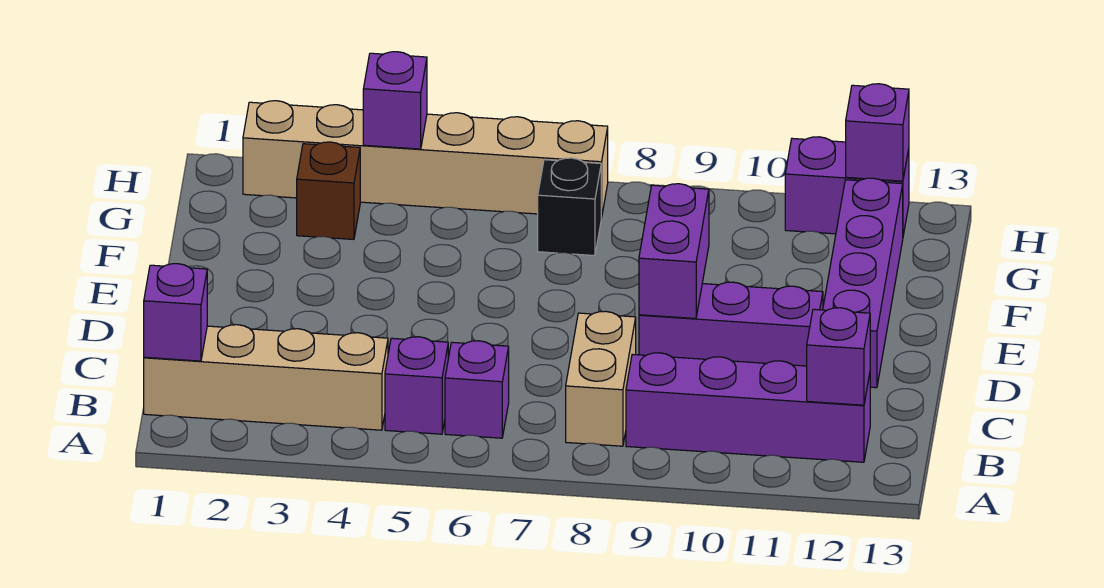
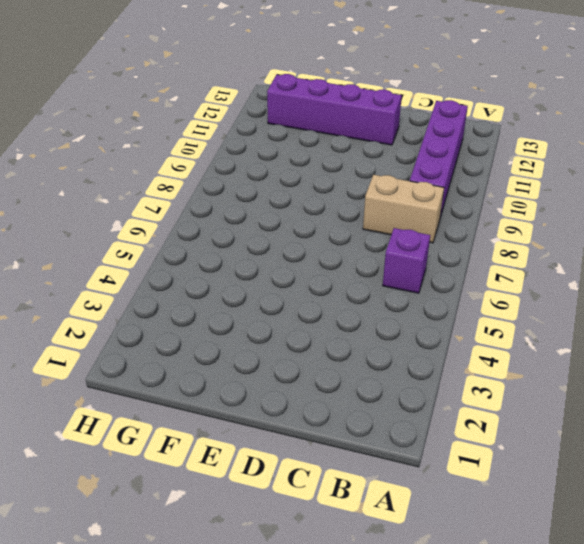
none -> tan brick B1:B4 level 1
none -> purple brick B5 level 1
none -> purple brick D9:D11 level 1

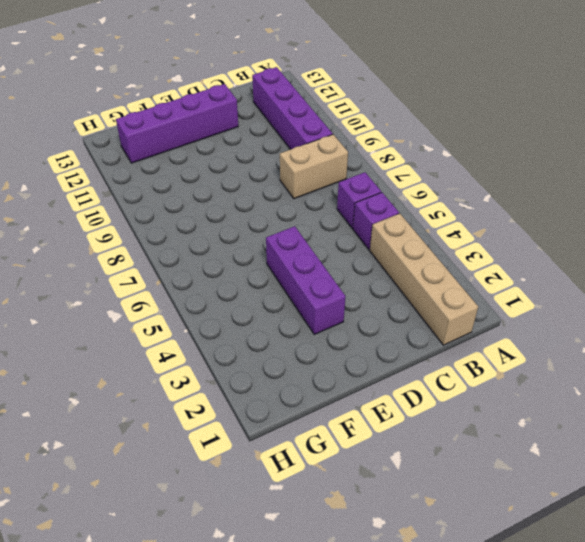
purple brick E3:E5 level 1 -> purple brick D9:D11 level 1
none -> brown brick G3 level 1
none -> black brick G7 level 1
none -> tan brick H2:H7 level 1

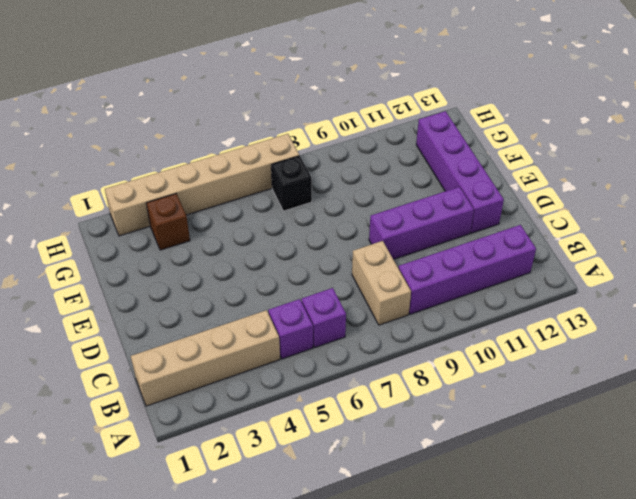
none -> purple brick H11:H12 level 1
none -> purple brick B1 level 2
none -> purple brick B12 level 2

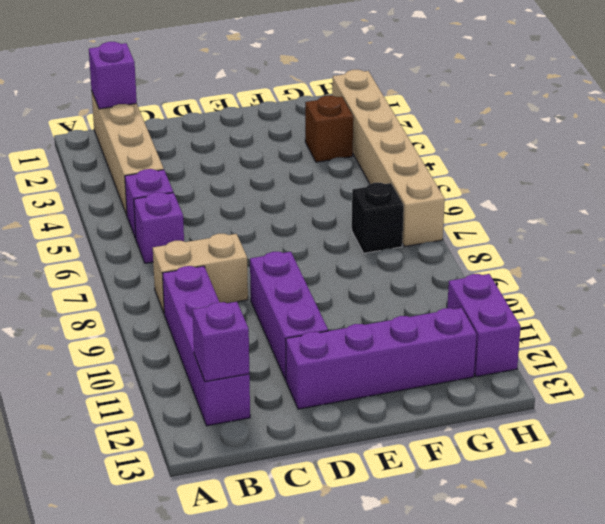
none -> purple brick D9:E9 level 2
none -> purple brick H4 level 2
none -> purple brick H12 level 2

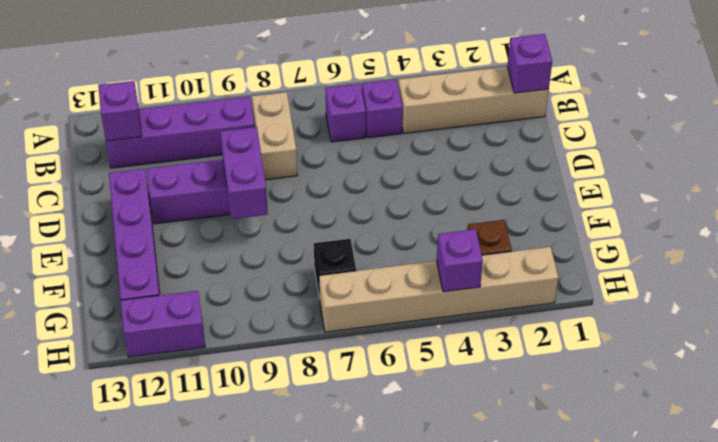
none -> purple brick H12 level 2

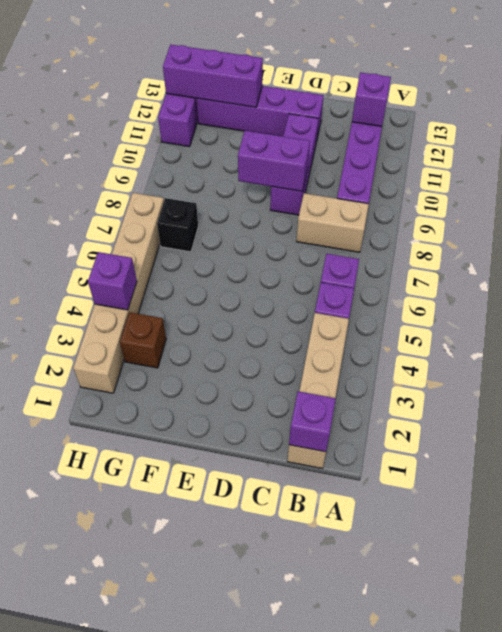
purple brick F12:H12 level 2 -> purple brick H12 level 2

